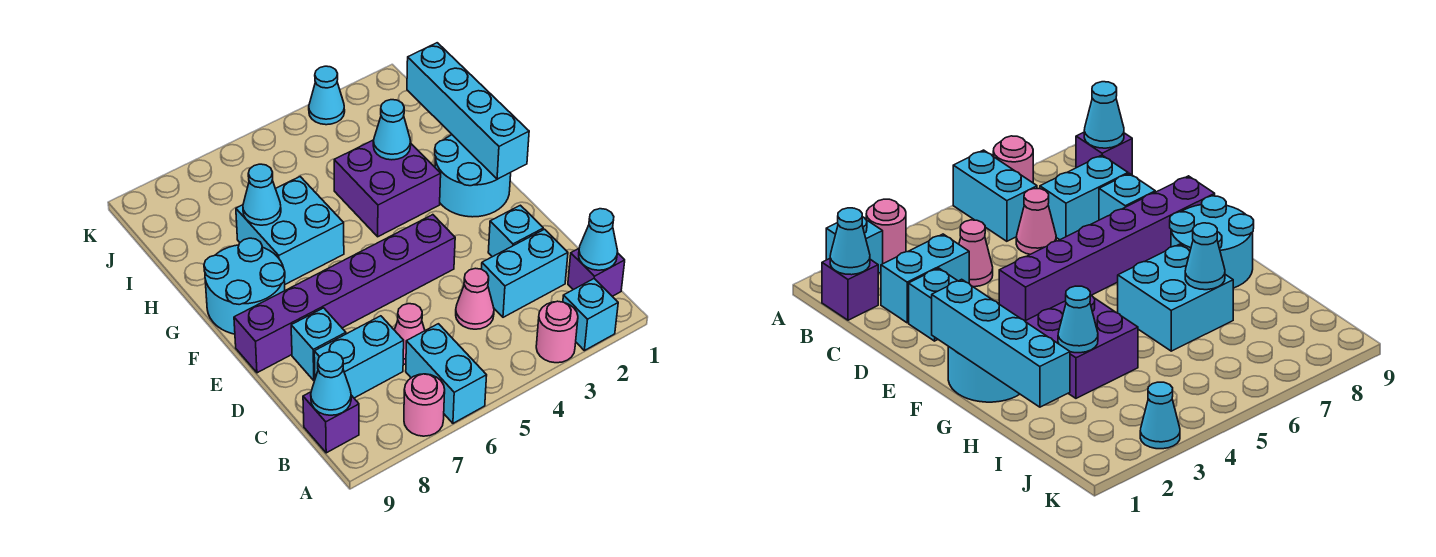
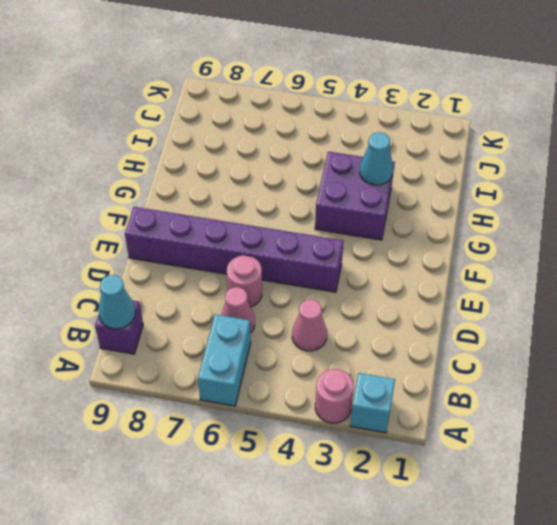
pink round brick D6 level 1 -> pink round brick A7 level 1
none -> purple brick B1 level 1
none -> cyan brick C2:C3 level 1
none -> cyan brick C7:C8 level 1

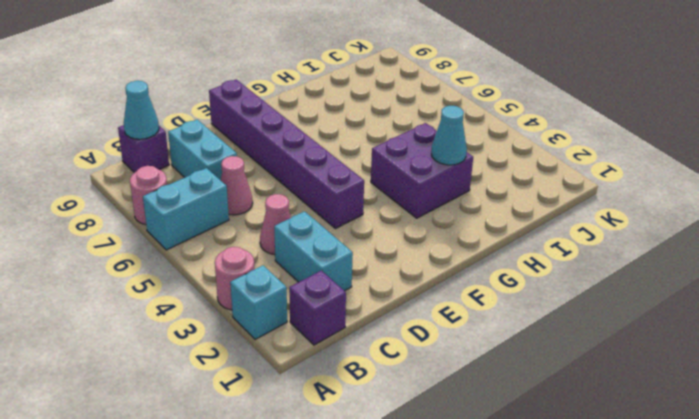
none -> cyan brick D2 level 1
none -> cyan brick D8 level 1
none -> cyan round brick F1:G2 level 1

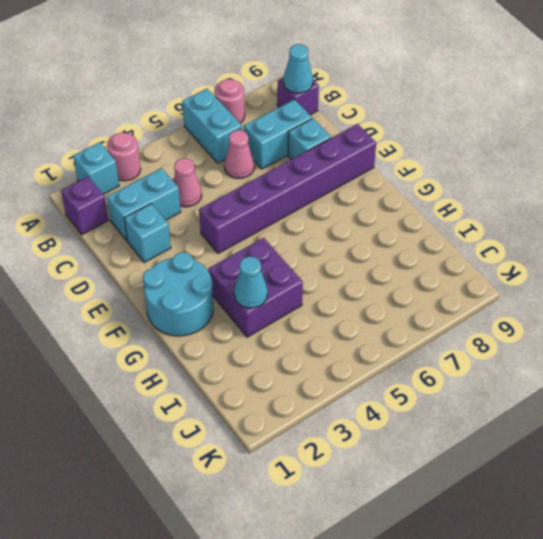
none -> cyan round brick F8:G9 level 1
none -> cyan brick G6:H7 level 1
none -> cyan cone K3 level 1

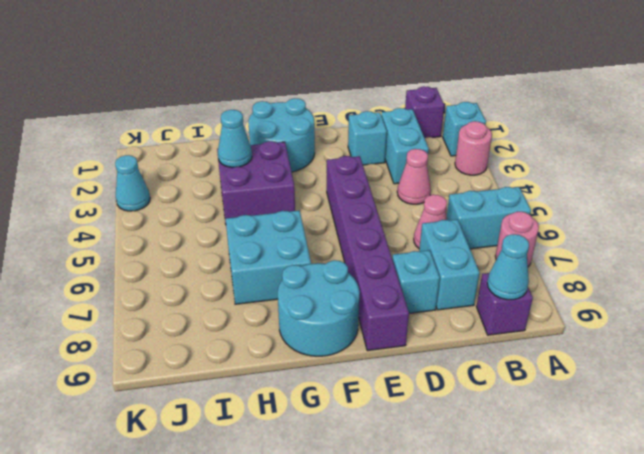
none -> cyan cone B1 level 2
none -> cyan brick F1:I1 level 2
none -> cyan cone H7 level 2

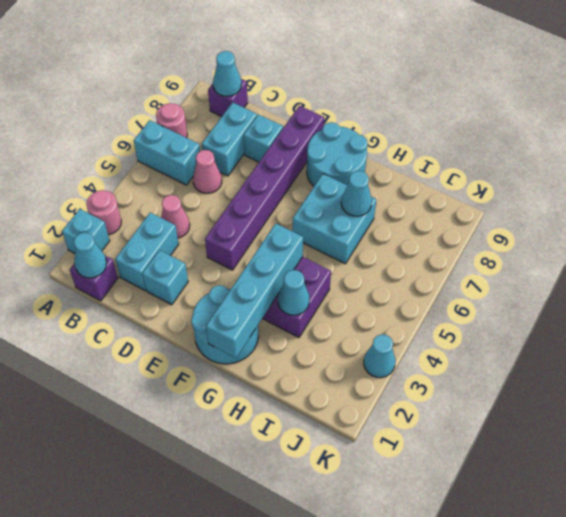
cyan brick G1:G4 level 2 -> cyan brick F1:I1 level 2

